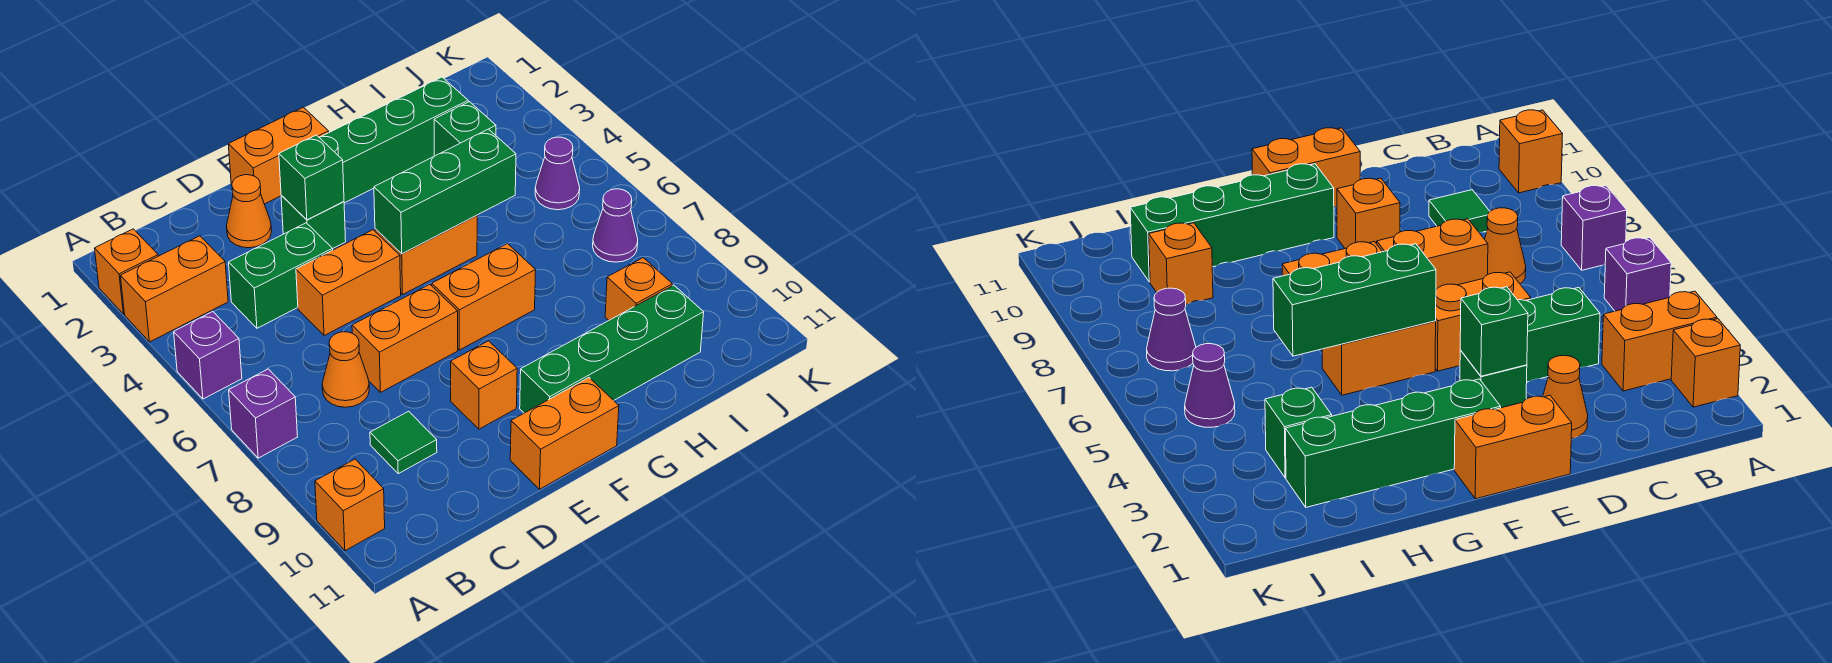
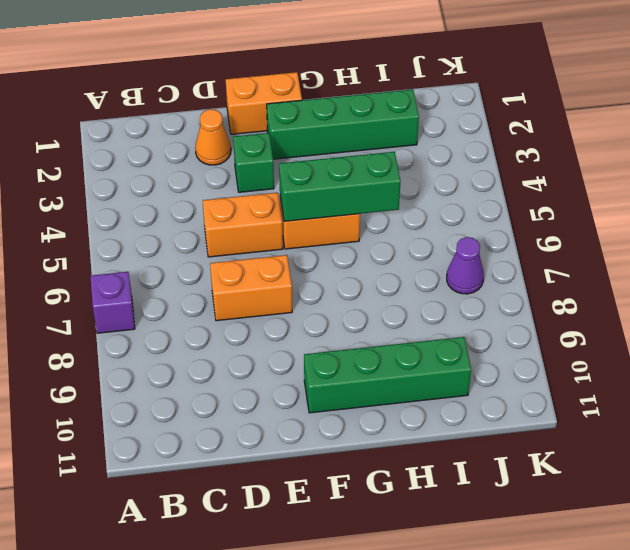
none -> orange brick A2 level 1
none -> orange brick A3:B3 level 1
none -> purple brick A5 level 1

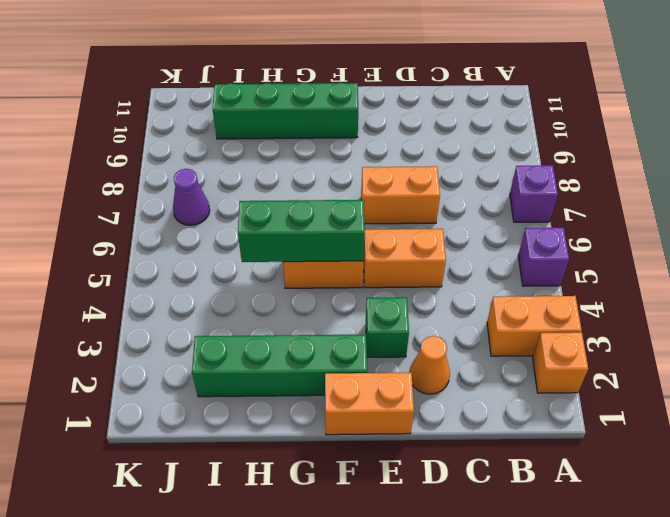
none -> orange brick A10 level 1
none -> green brick C4:D4 level 1
none -> orange cone C7 level 1

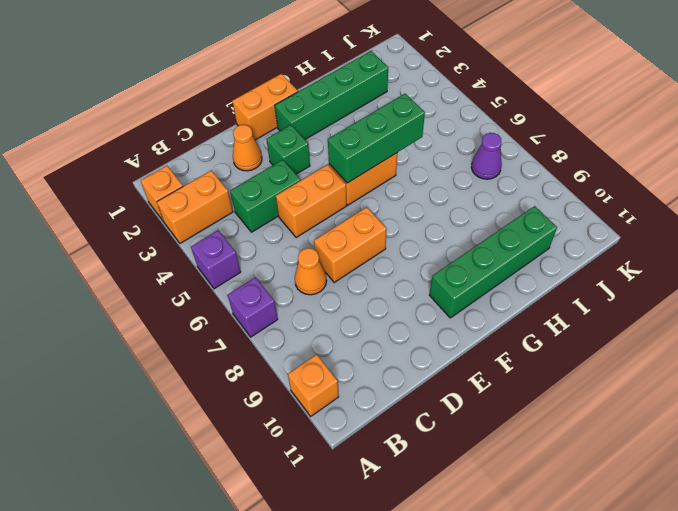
none -> green tile C9 level 1
none -> orange brick E9 level 1
none -> orange brick E11:F11 level 1

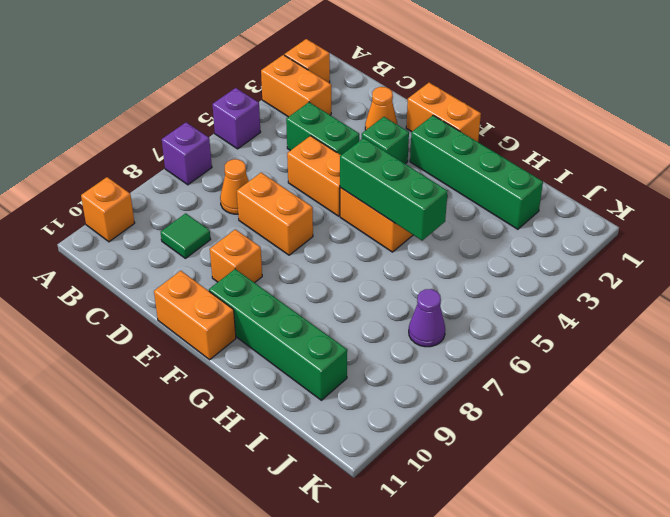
none -> orange brick F7:G7 level 1
none -> green brick I3 level 1
none -> orange brick I9 level 1

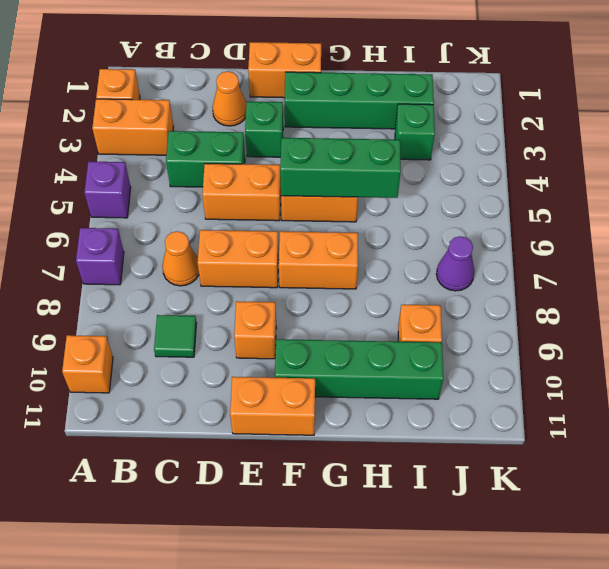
none -> purple cone J5 level 1
none -> green brick E3 level 2

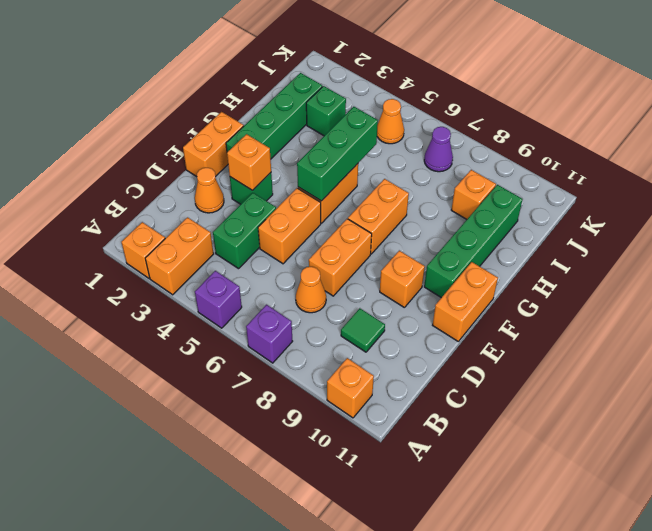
orange brick E3 level 2 -> green brick E3 level 2
orange cone J5 level 1 -> purple cone J5 level 1

